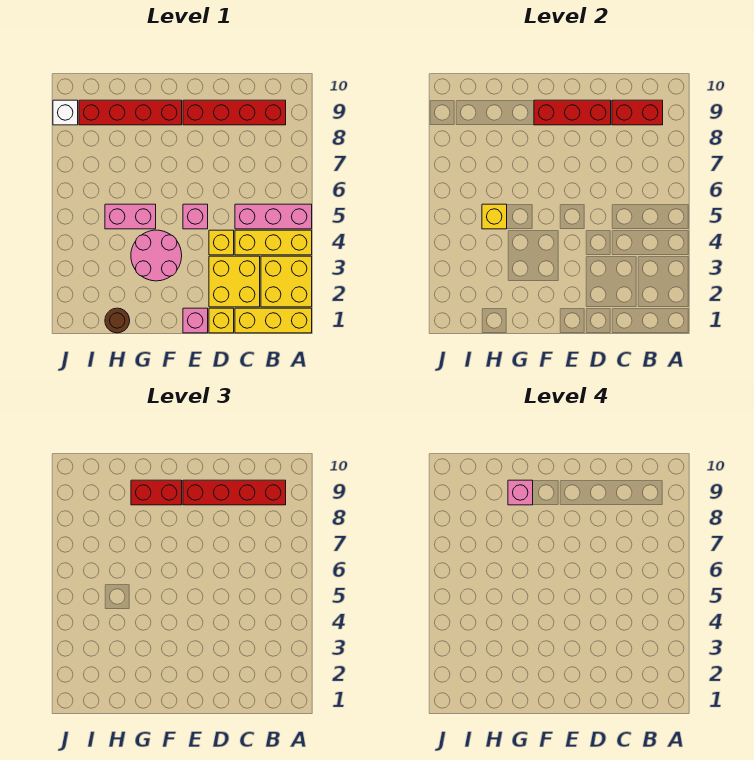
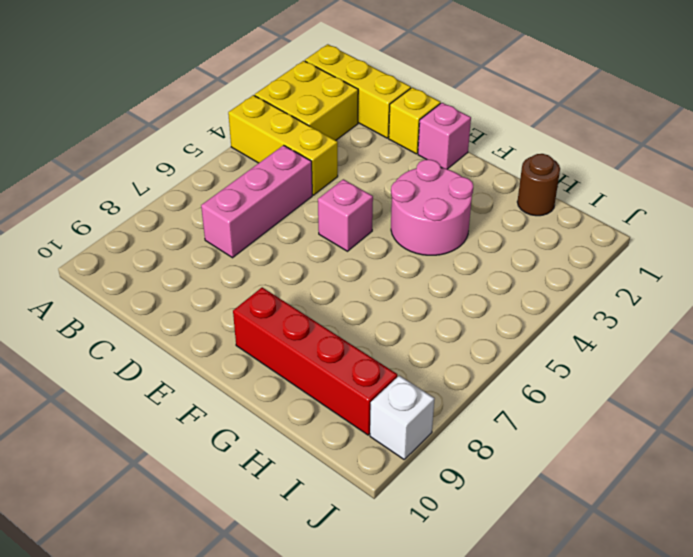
pink brick C5:C7 level 1 -> pink brick A5:C5 level 1
none -> red brick B9:E9 level 1
none -> yellow brick C2:D3 level 1
none -> yellow brick D4 level 1

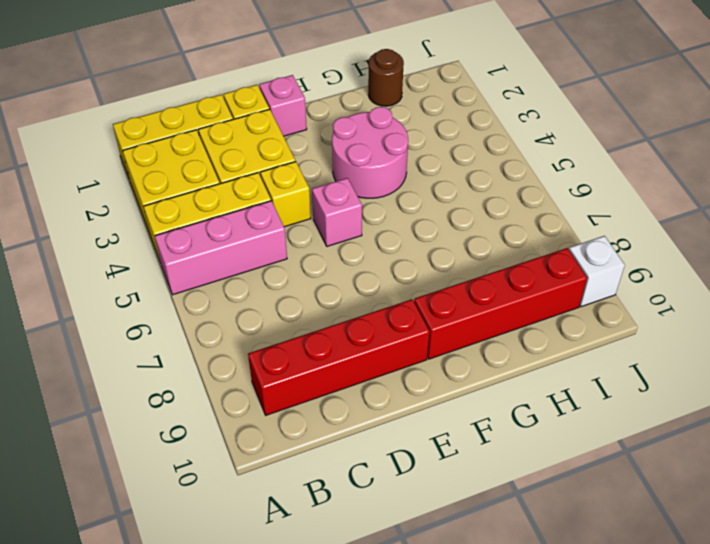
none -> pink brick G5:H5 level 1
none -> red brick B9:C9 level 2
none -> red brick D9:F9 level 2

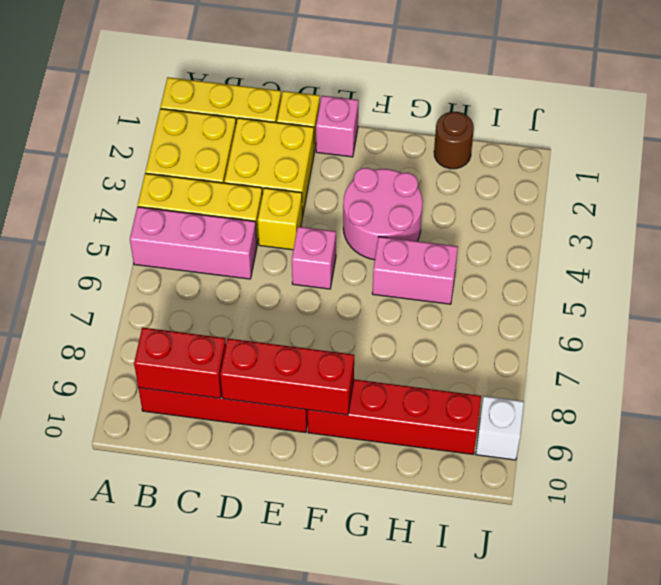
none -> yellow brick H5 level 2
none -> red brick B9:E9 level 3
none -> red brick F9:G9 level 3

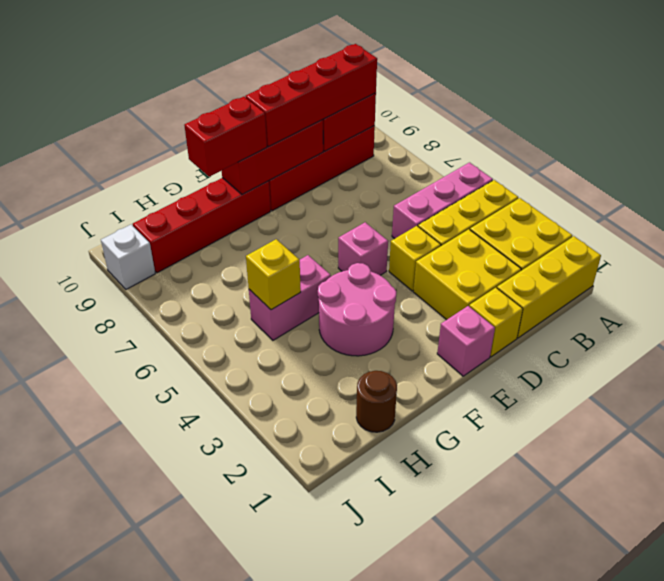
none -> pink brick G9 level 4

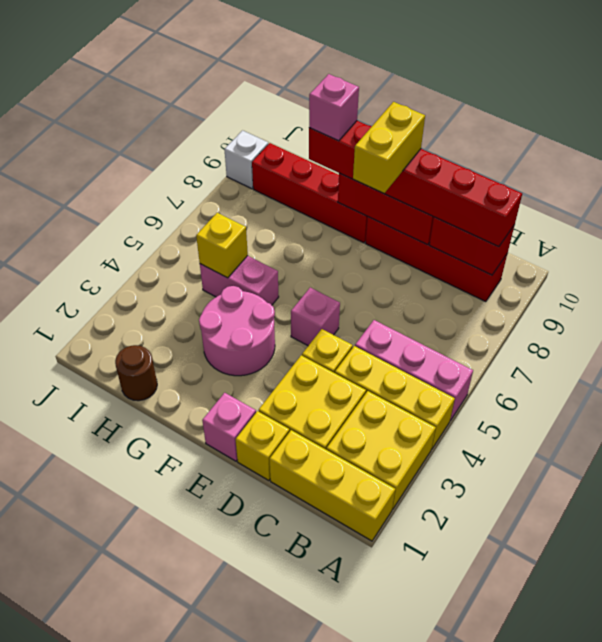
yellow brick E8:E9 level 4 -> none

